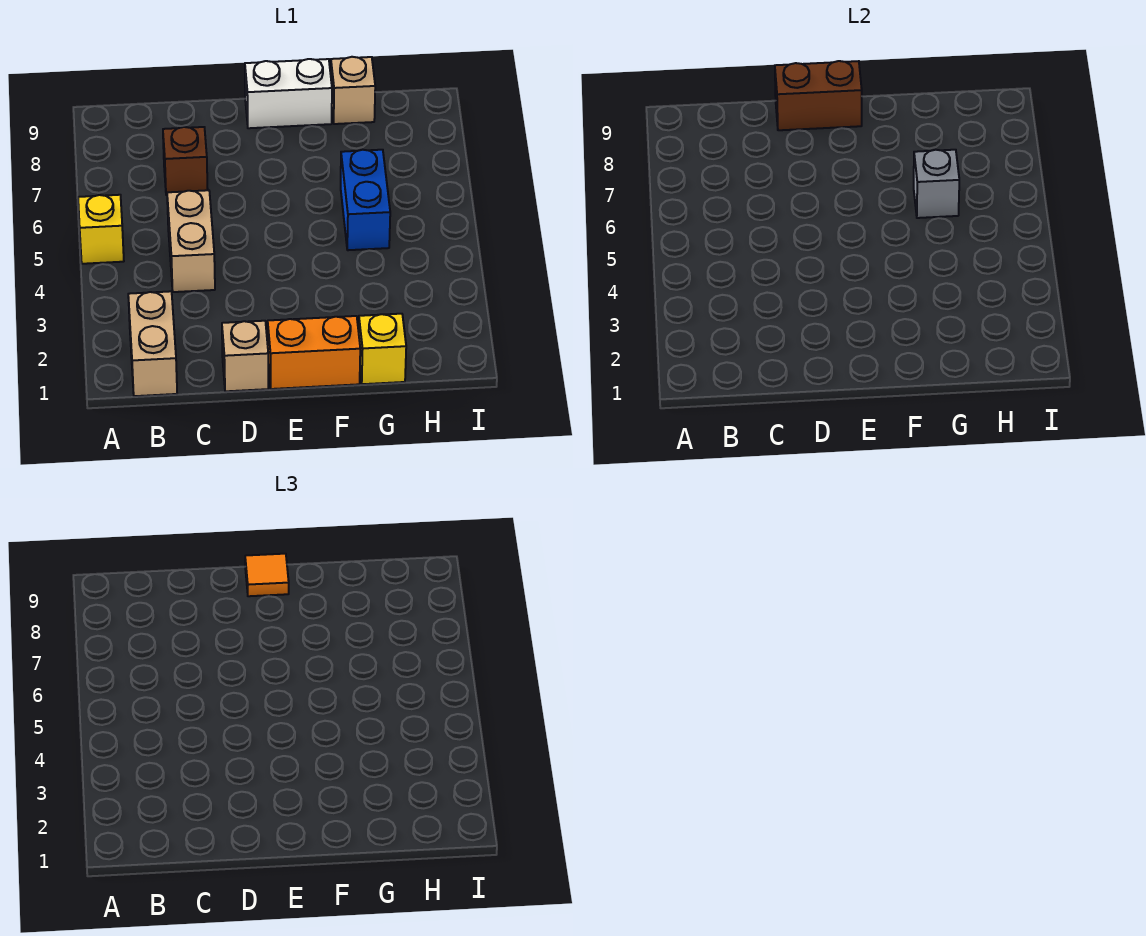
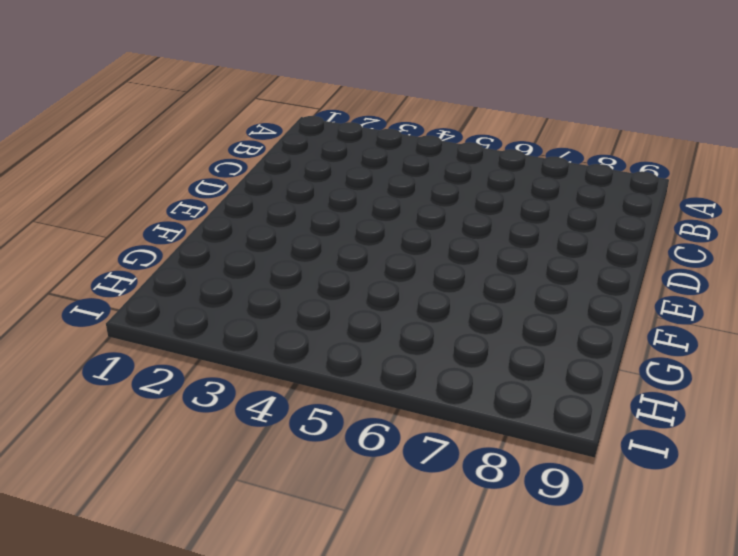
none -> yellow brick A5 level 1
none -> tan brick B1:B2 level 1
none -> tan brick C4:C5 level 1

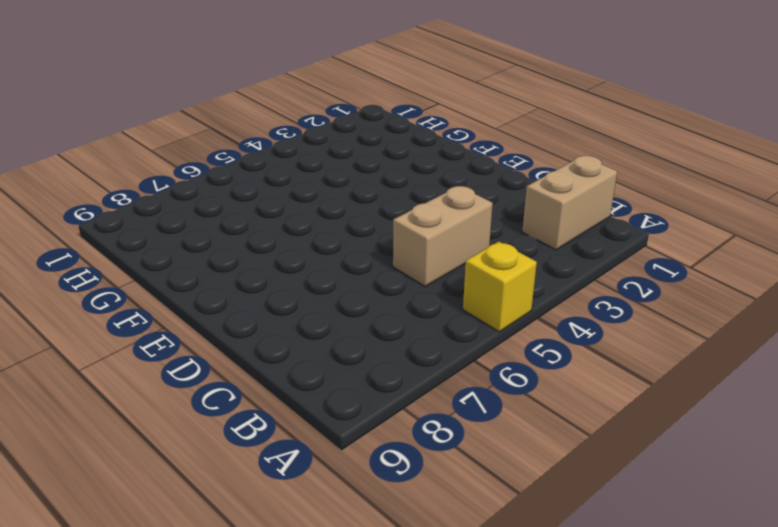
none -> brown brick C7 level 1
none -> tan brick D1 level 1
none -> orange brick E1:F1 level 1

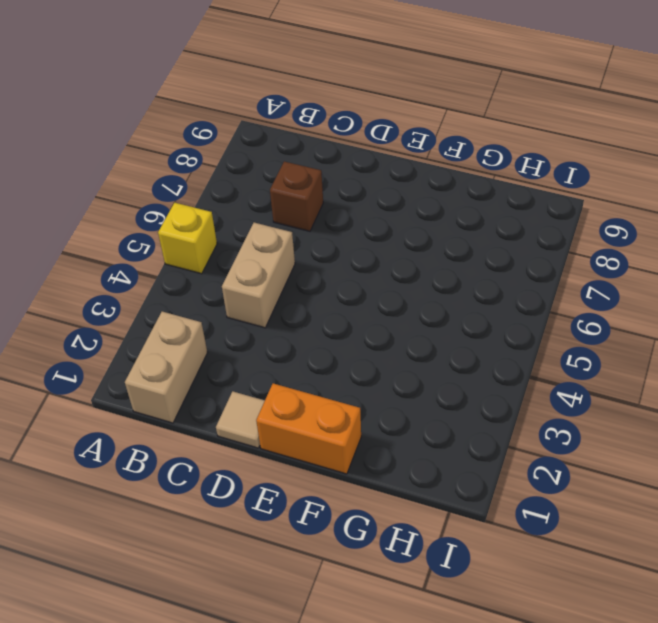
tan tile D1 level 1 -> tan brick D1 level 1
none -> white brick E9:F9 level 1
none -> yellow brick G1 level 1
none -> blue brick G5:G6 level 1

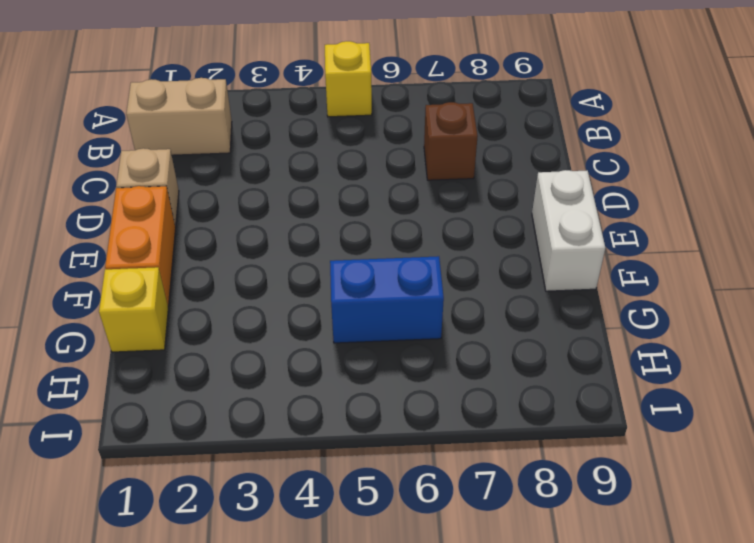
none -> tan brick C4:C5 level 1
none -> tan brick G9 level 1
none -> brown brick D9:E9 level 2

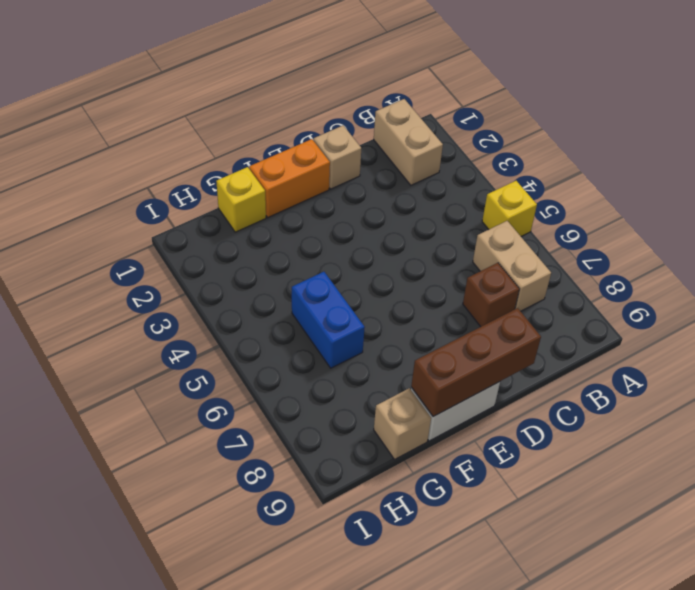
tan brick B6:B7 level 1 -> tan brick C4:C5 level 1
brown brick D9:F9 level 2 -> brown brick D9:E9 level 2
none -> grey brick G6 level 2
none -> orange tile E9 level 3

